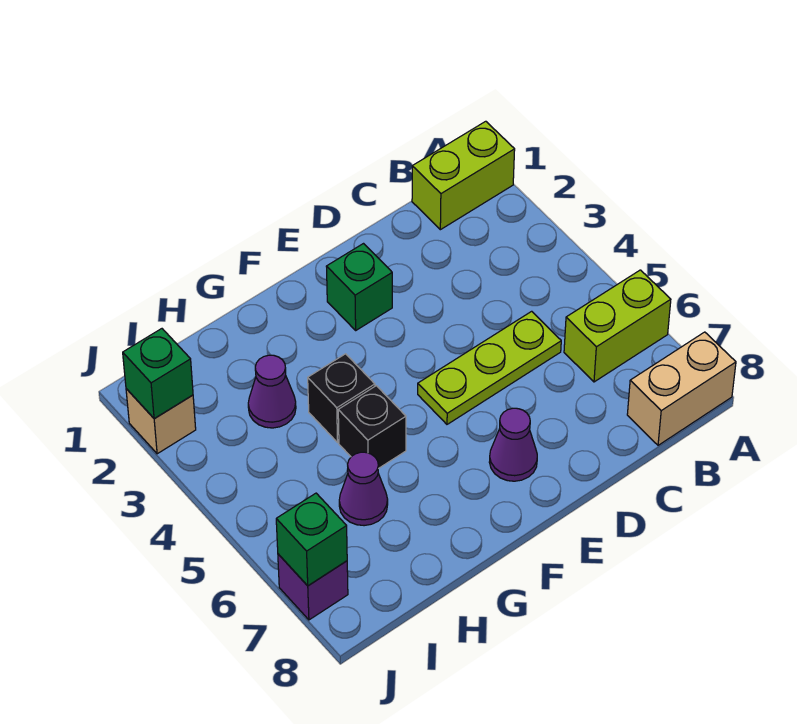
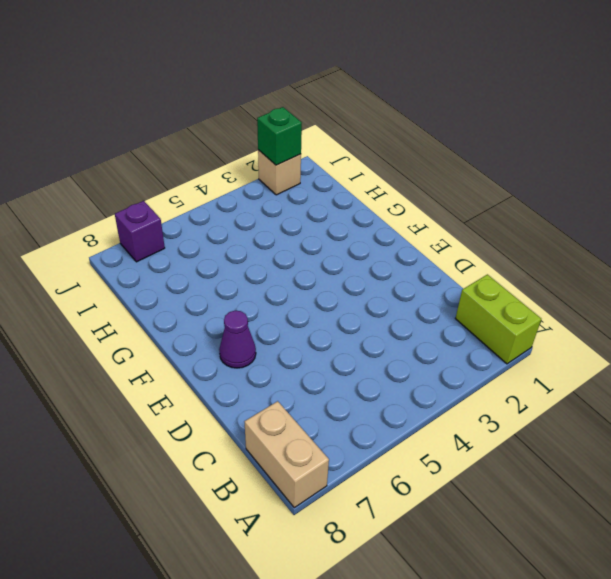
none -> lime brick A6:B6 level 1
none -> lime plate C5:E5 level 1
none -> green brick E2 level 1

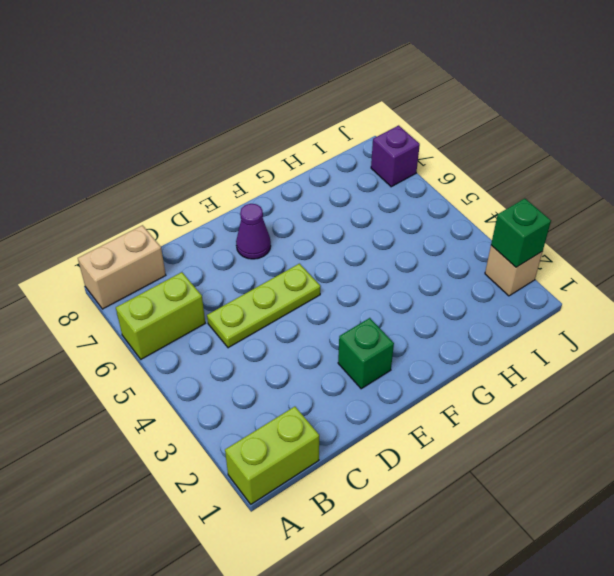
none -> black brick G4 level 1
none -> black brick G5 level 1
none -> purple cone H3 level 1

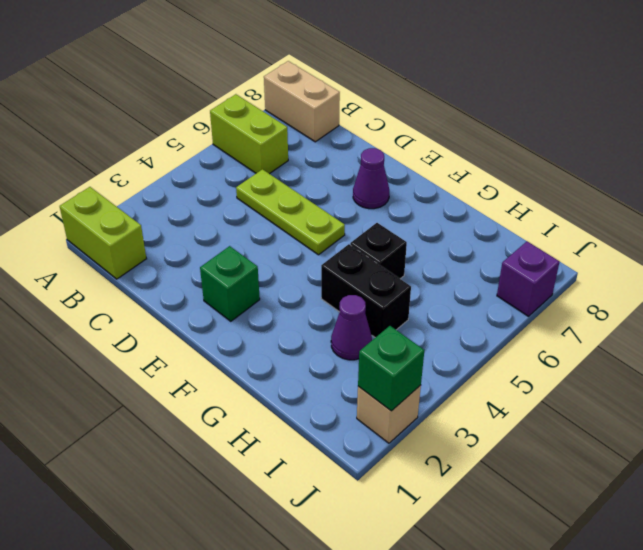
black brick G4:H4 level 1 -> black brick G4 level 1
none -> purple cone H6 level 1
none -> green brick J7 level 2

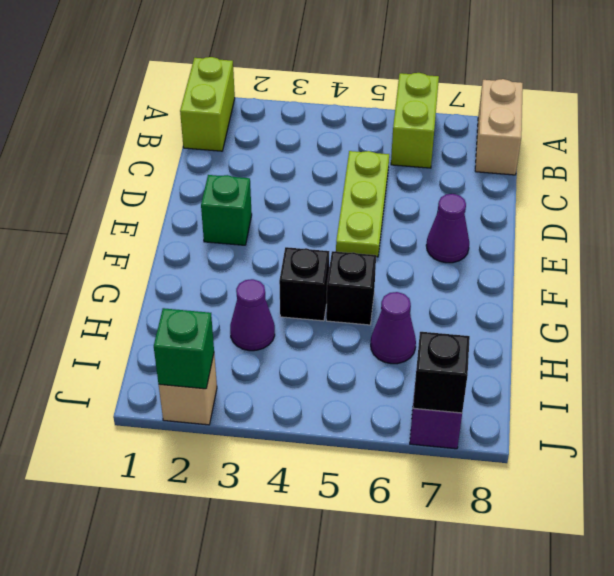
black brick J7 level 2 -> green brick J7 level 2

